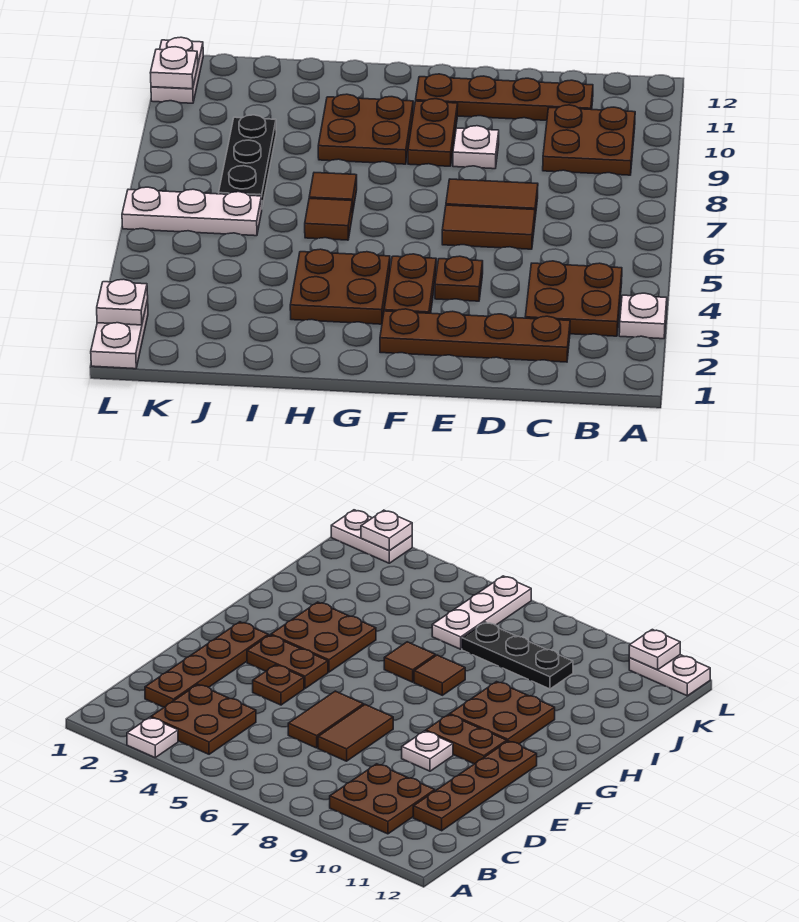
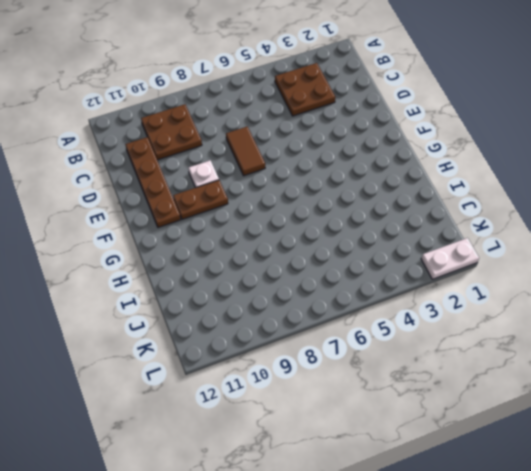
none -> white plate A3 level 1
none -> brown plate C2:F2 level 1
none -> brown tile D6:E6 level 1

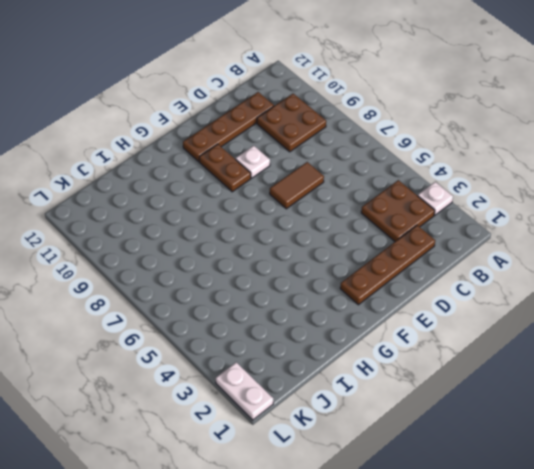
none -> brown tile D6:E6 level 1
none -> brown plate E4 level 1
none -> brown plate F3:F4 level 1

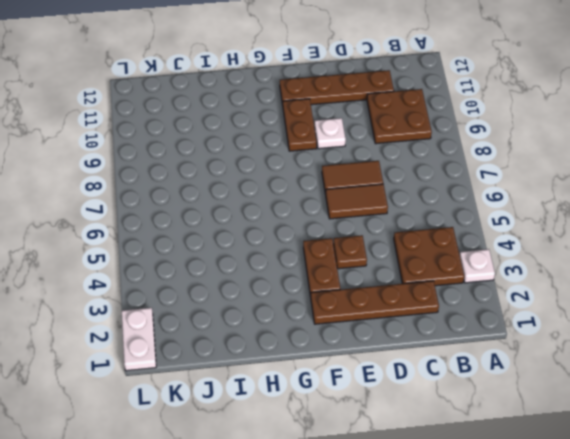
none -> brown plate G3:H4 level 1
none -> brown plate G9:H10 level 1
none -> brown tile H6 level 1

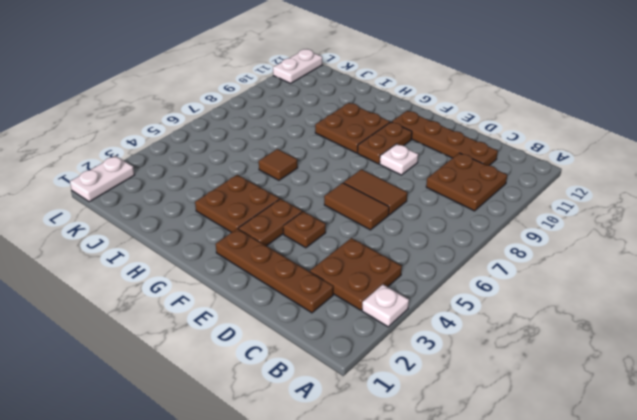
none -> brown tile H7 level 1
none -> white plate J6:L6 level 1
none -> black plate J7:J9 level 1

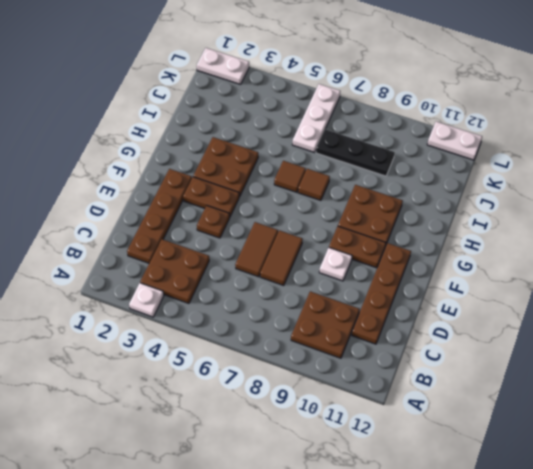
none -> white plate L2 level 2
none -> white plate L11 level 2

